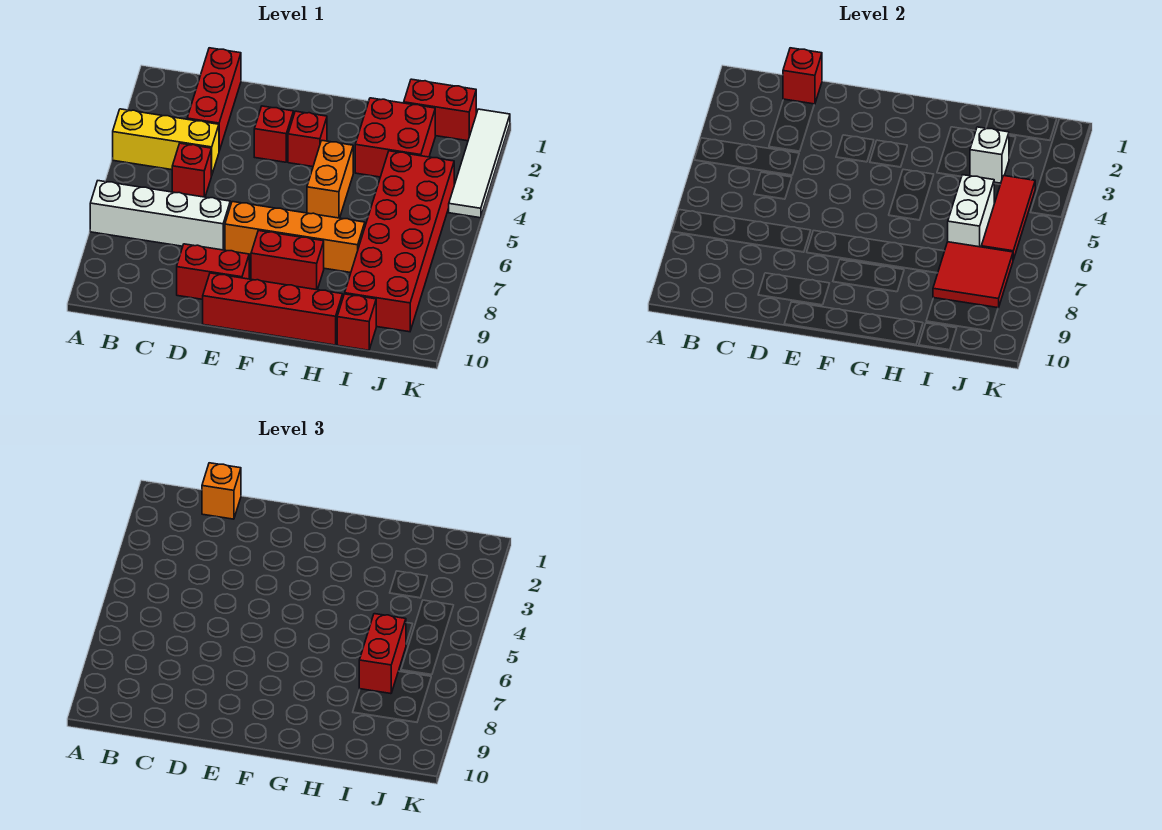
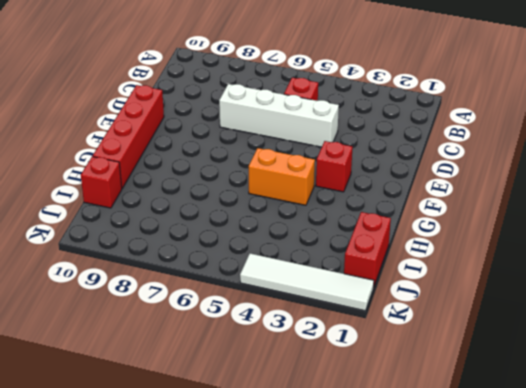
white brick D4:D7 level 1 -> white brick A7:D7 level 1
none -> yellow brick A4:C4 level 1
none -> red brick C1:C3 level 1
none -> red brick D9:E9 level 1

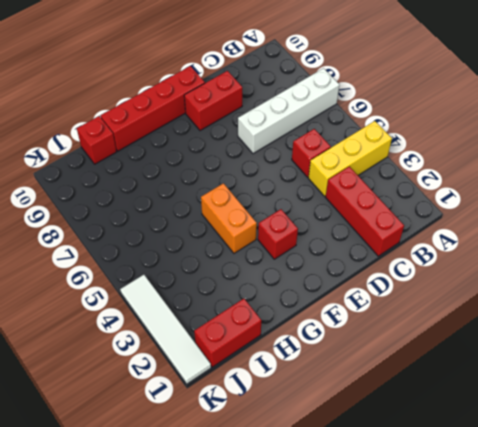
none -> red brick E3 level 1
none -> orange brick E7:H7 level 1
none -> red brick F8:G8 level 1

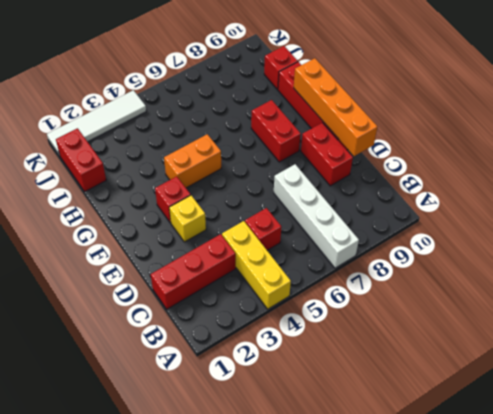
orange brick D10:G10 level 2 -> orange brick E7:H7 level 1
yellow brick E3 level 1 -> red brick E3 level 1
none -> red brick H2:I3 level 1
none -> red brick I4:J9 level 1
none -> red brick C1 level 2

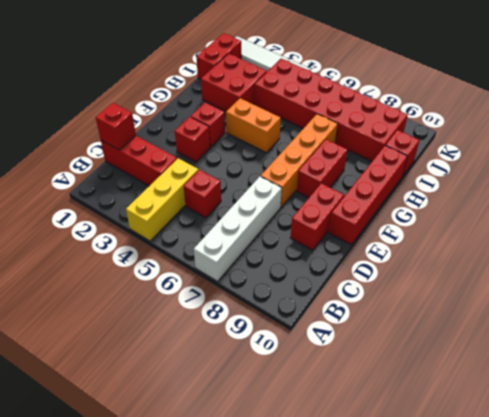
none -> white brick I3 level 2
none -> white brick I5:I6 level 2
none -> red tile I7:J8 level 2

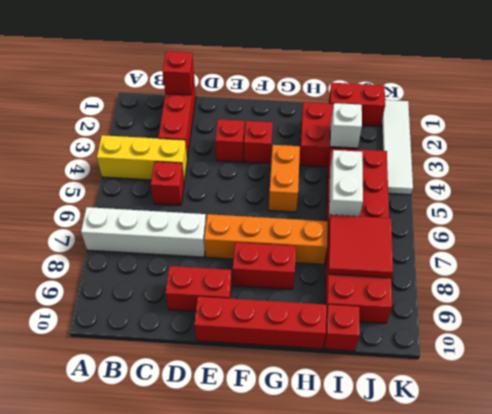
none -> red tile J4:J6 level 2
none -> orange brick C1 level 3
none -> red brick I6:I7 level 3

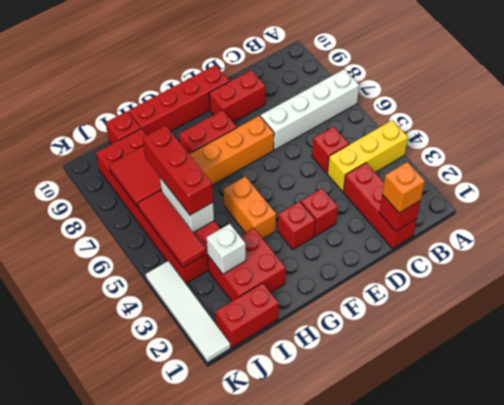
red brick I5:I7 level 3 -> red brick I6:I7 level 3

